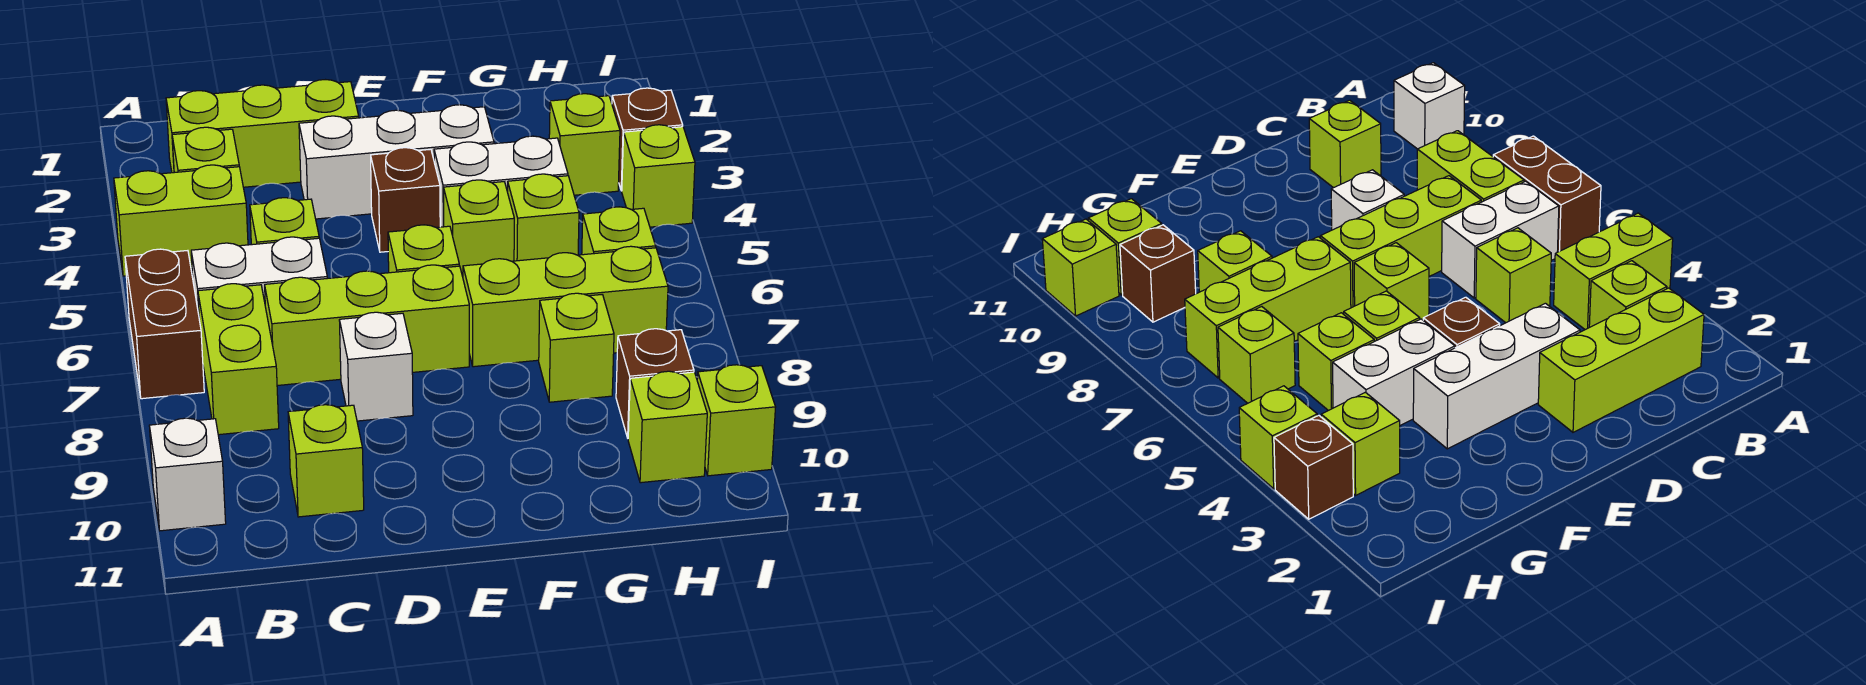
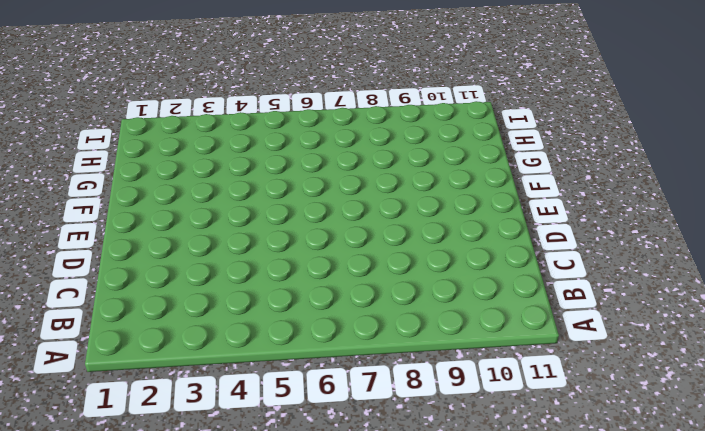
none -> lime brick A4:B4 level 1
none -> brown brick A6:A7 level 1
none -> white brick A10 level 1

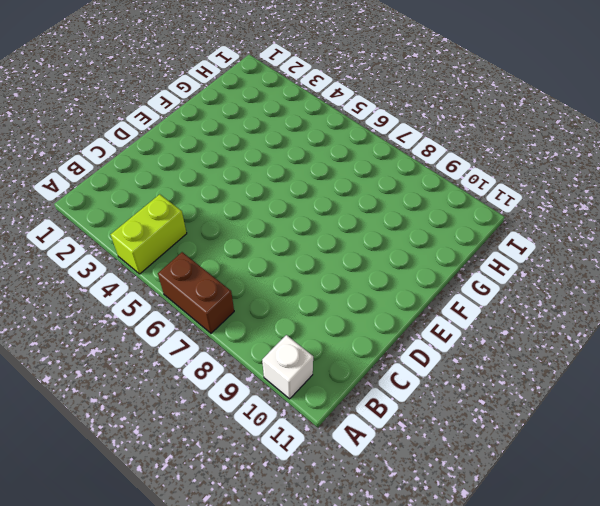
none -> lime brick B2:D2 level 1
none -> lime brick B3 level 1
none -> white brick B6:C6 level 1

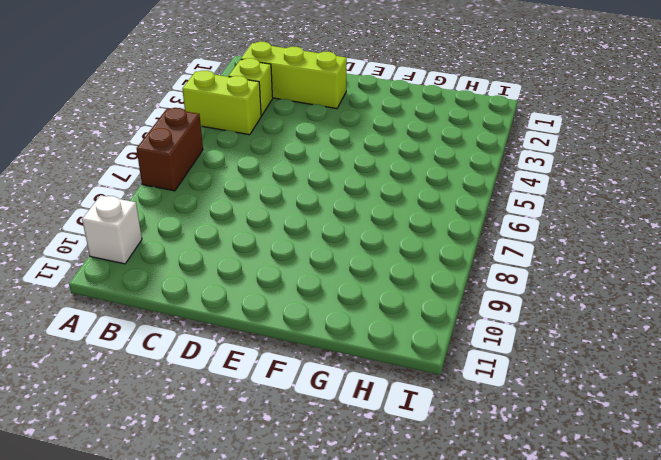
none -> white brick B6:C6 level 1
none -> lime brick B7:B8 level 1
none -> lime brick C5 level 1

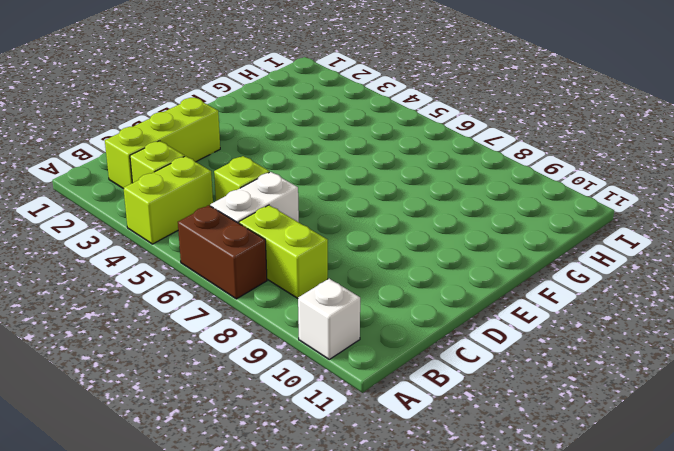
none -> lime brick C7:E7 level 1
none -> lime brick C10 level 1
none -> white brick D3:F3 level 1

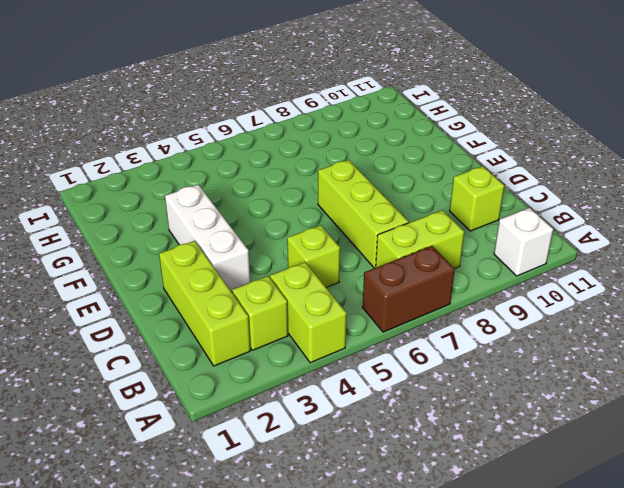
none -> white brick B6:C6 level 1
none -> white brick D8 level 1
none -> brown brick E4 level 1

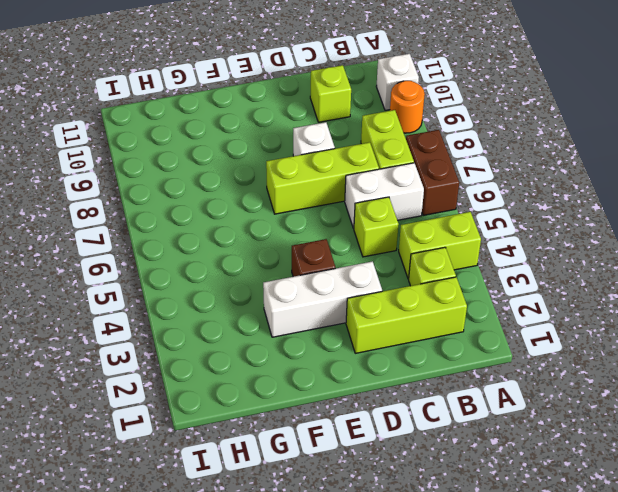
orange round brick A9 level 1 -> none
none -> lime brick E6 level 1
none -> white brick F4:G4 level 1
none -> lime brick F5 level 1

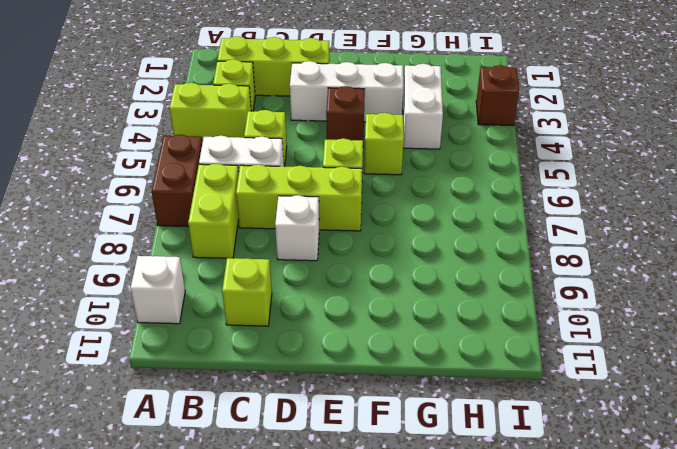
white brick G3:G4 level 1 -> white brick F4:G4 level 1
none -> lime brick F7:H7 level 1
none -> lime brick G5 level 1
none -> lime brick G8 level 1

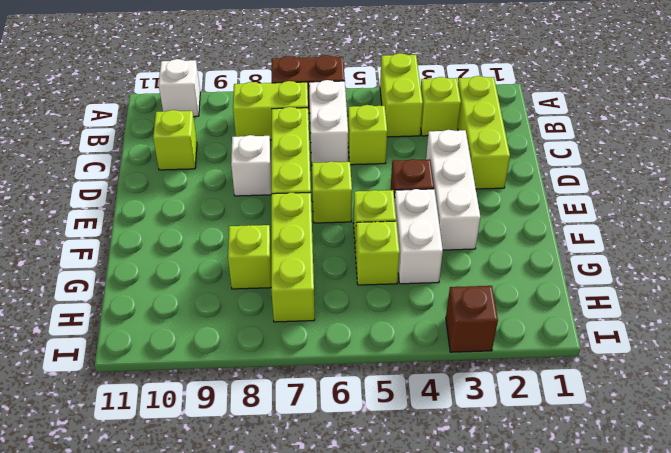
none -> lime brick H3 level 1
none -> lime brick H6 level 1
none -> brown brick H9 level 1

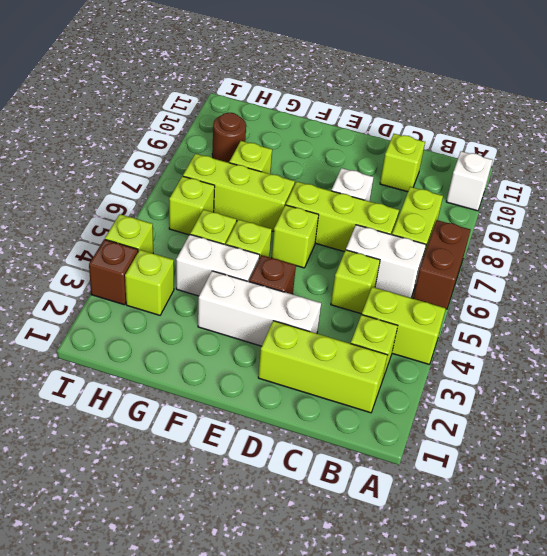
brown round brick H9 level 1 -> brown brick H9 level 1
none -> lime brick H10 level 1
none -> lime brick I10 level 1

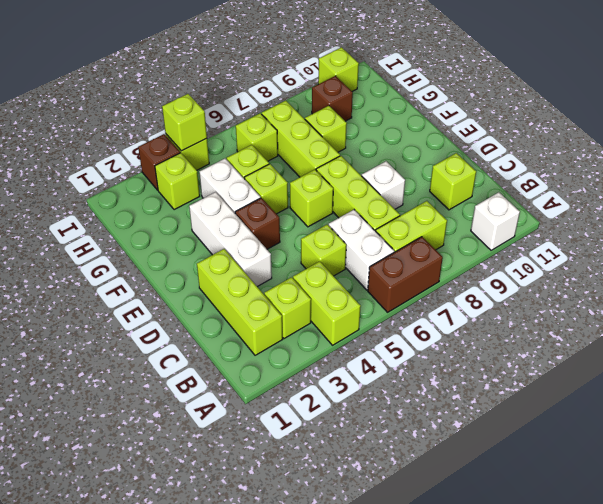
lime brick I4 level 2 -> lime brick H10 level 1

